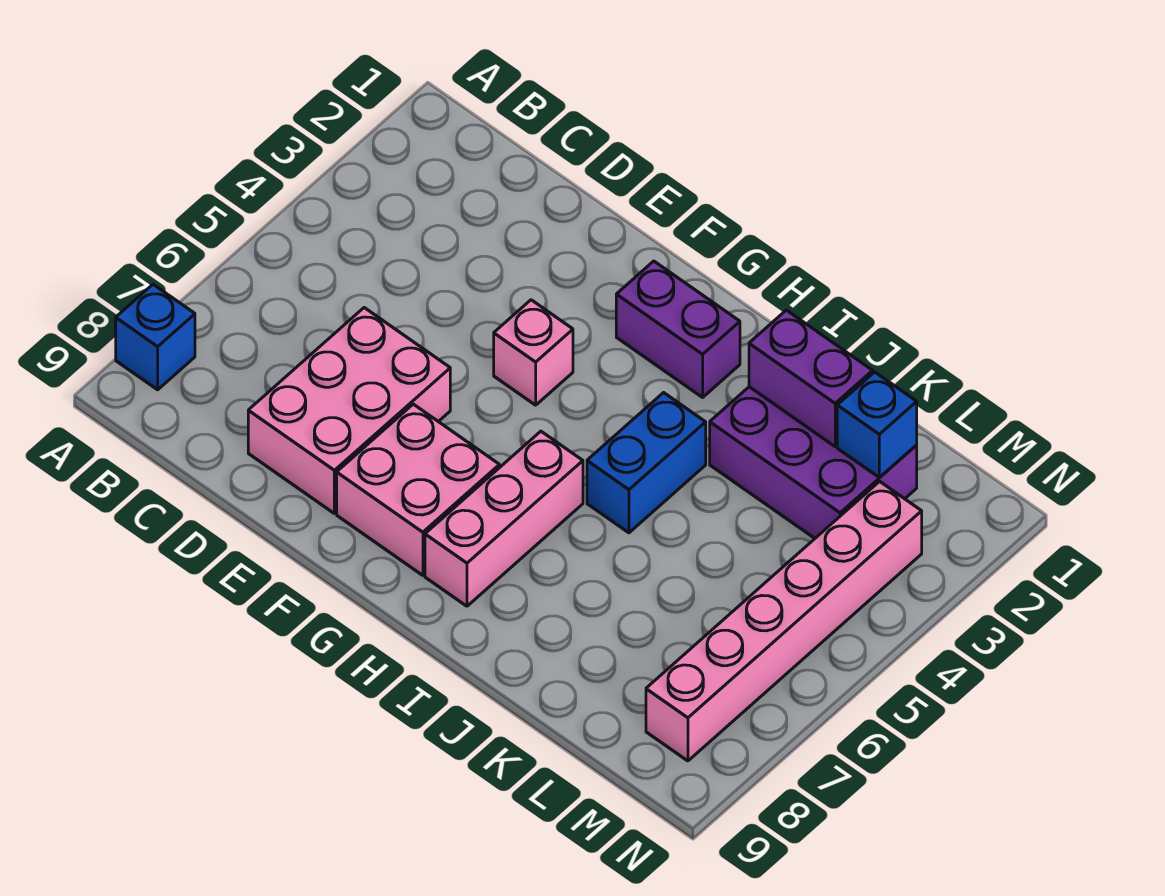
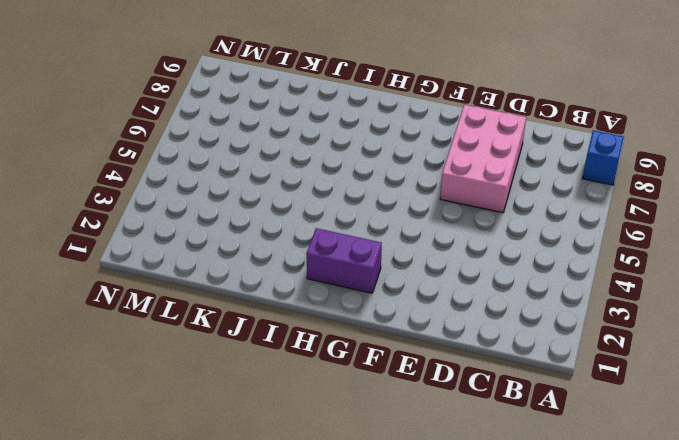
none -> pink brick F4 level 1
none -> pink brick F7:G8 level 1

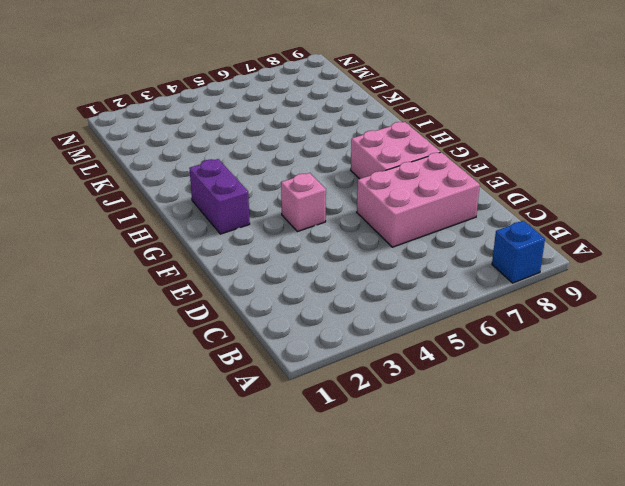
none -> pink brick H6:H8 level 1
none -> blue brick I4:I5 level 1

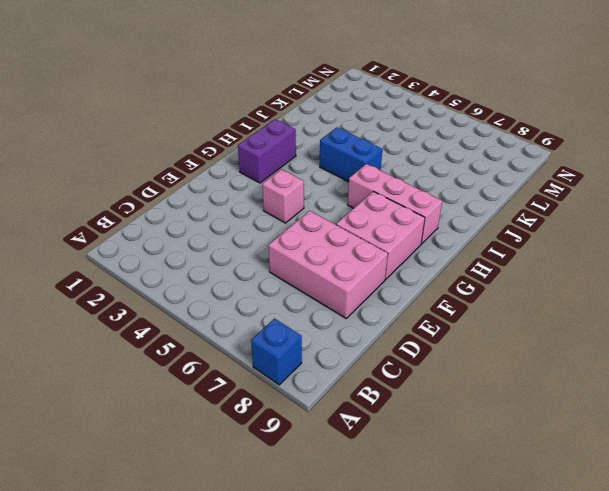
none -> purple brick J2:L3 level 1
none -> pink brick M3:M8 level 1

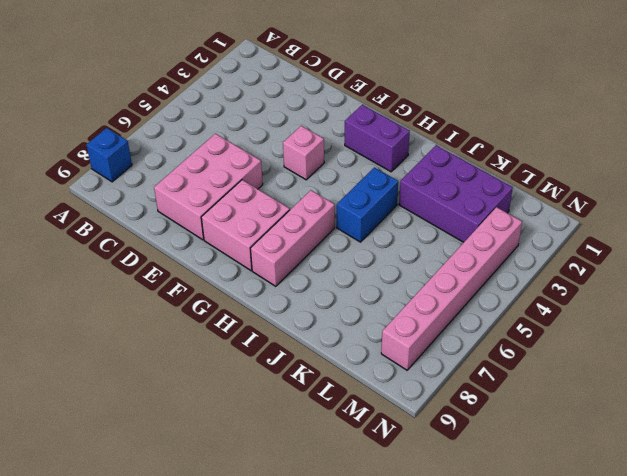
none -> purple brick J2:K2 level 2
none -> blue brick L2 level 2

